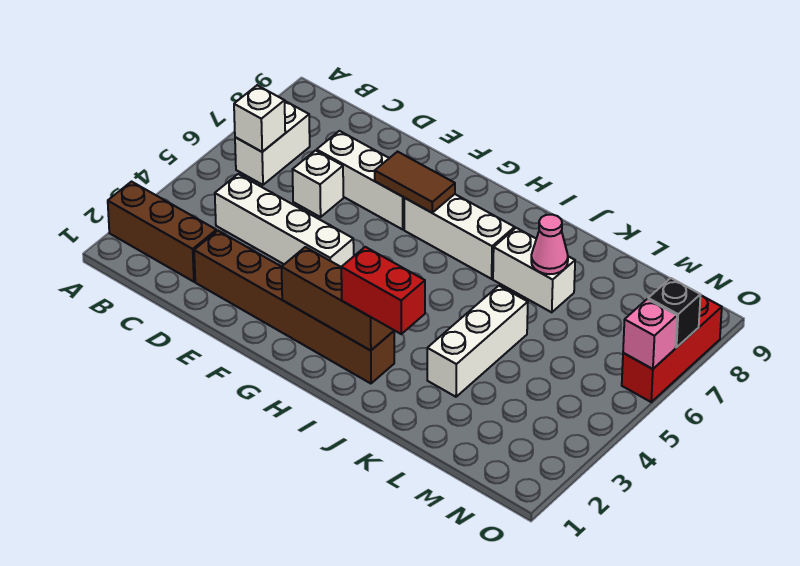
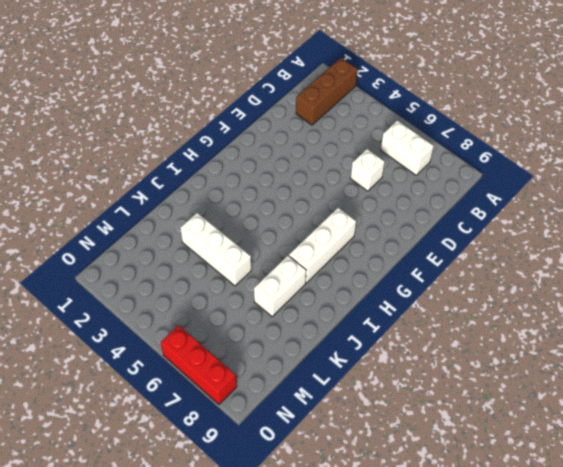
none -> white brick C4:F4 level 1
none -> brown brick D2:I2 level 1
none -> white brick D7:F7 level 1

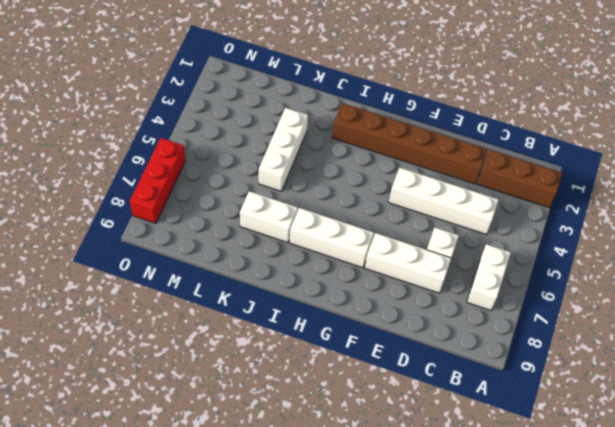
none -> white brick B6 level 2
none -> brown tile F7:G7 level 2
none -> brown brick G2:I2 level 2

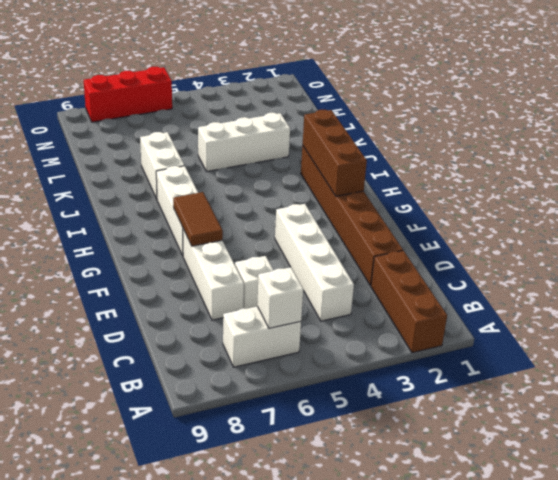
none -> pink cone K7 level 2
none -> pink brick O6 level 2
none -> black brick O7 level 2

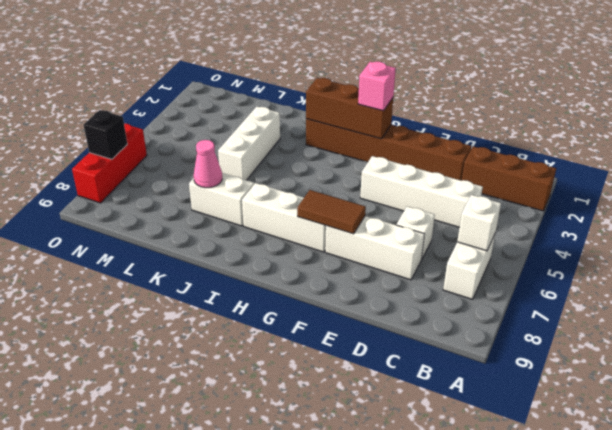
pink brick G2 level 3 -> pink brick O6 level 2
none -> red brick I2:J2 level 3

